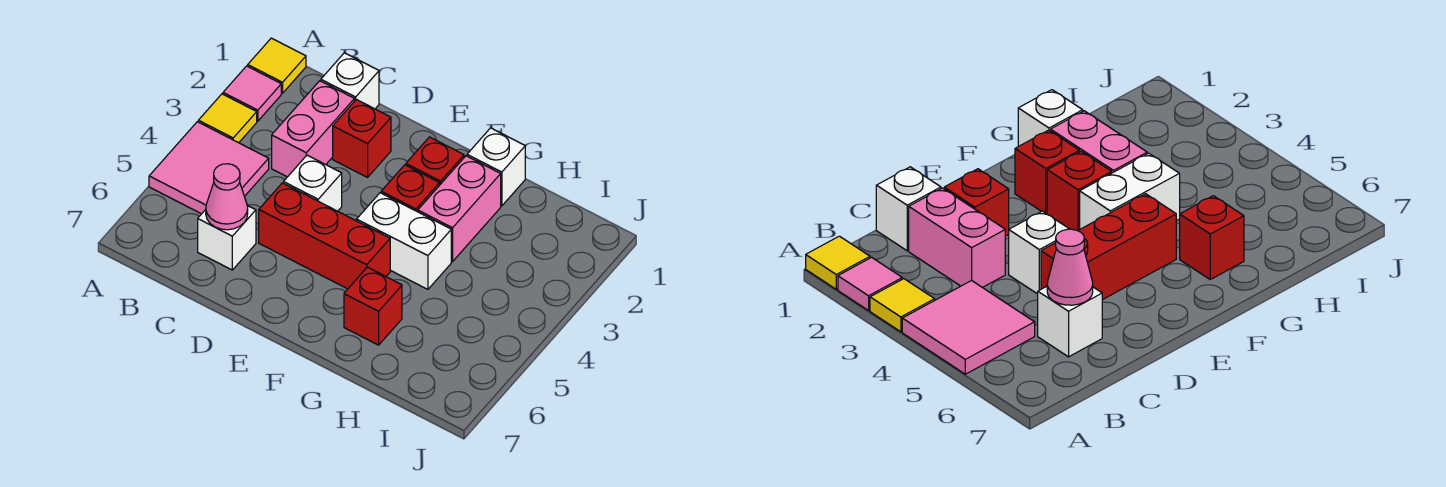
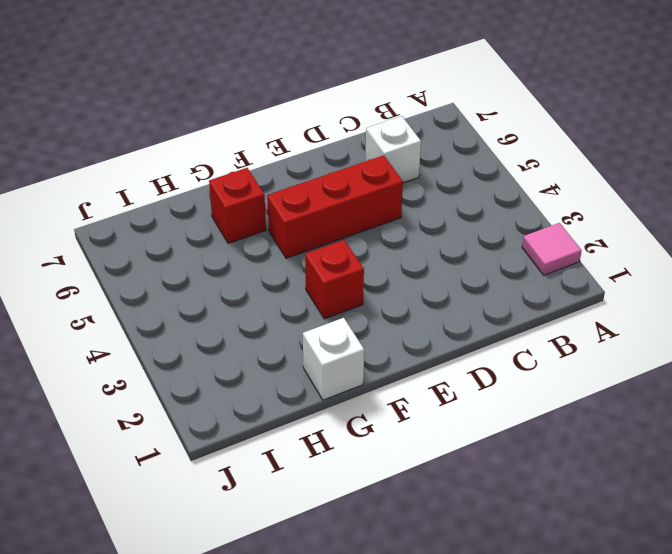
none -> yellow tile A1 level 1
none -> yellow tile A3 level 1
none -> pink tile A4:B5 level 1

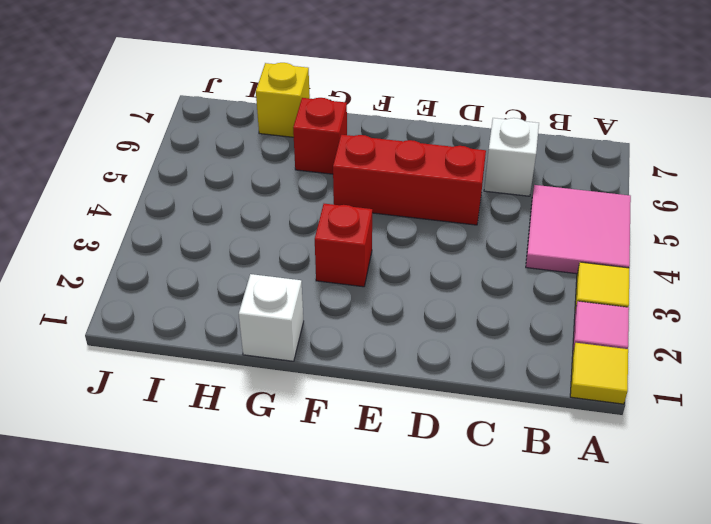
yellow brick H7 level 1 -> none
none -> white brick C1 level 1
none -> pink brick C2:C3 level 1
none -> red brick D2 level 1

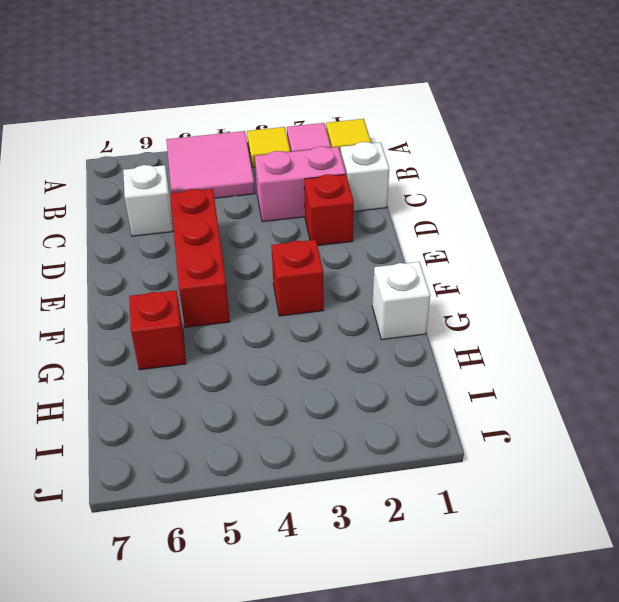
none -> white brick D4 level 1
none -> red brick F2 level 1
none -> white brick F4:G4 level 1

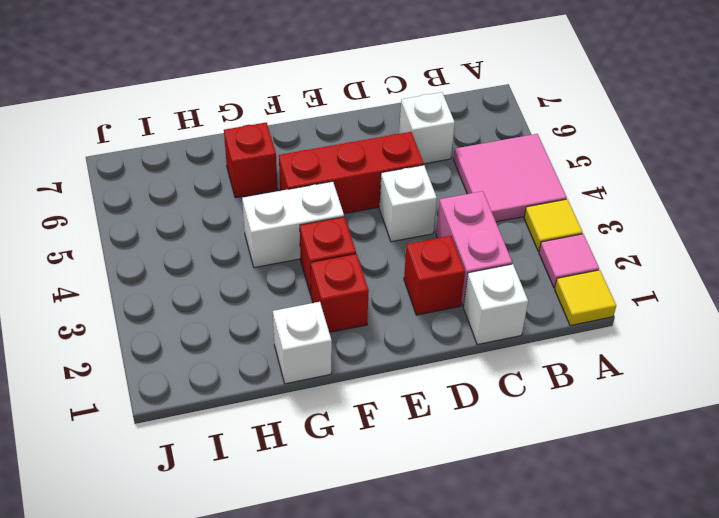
none -> pink brick G2:G3 level 1
none -> pink cone C6 level 2

